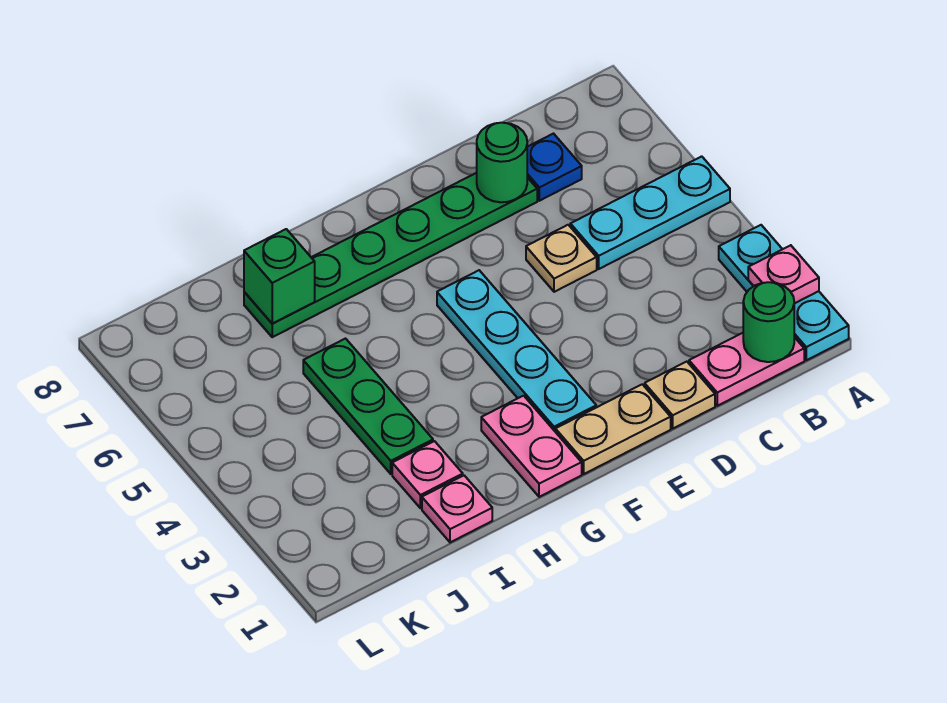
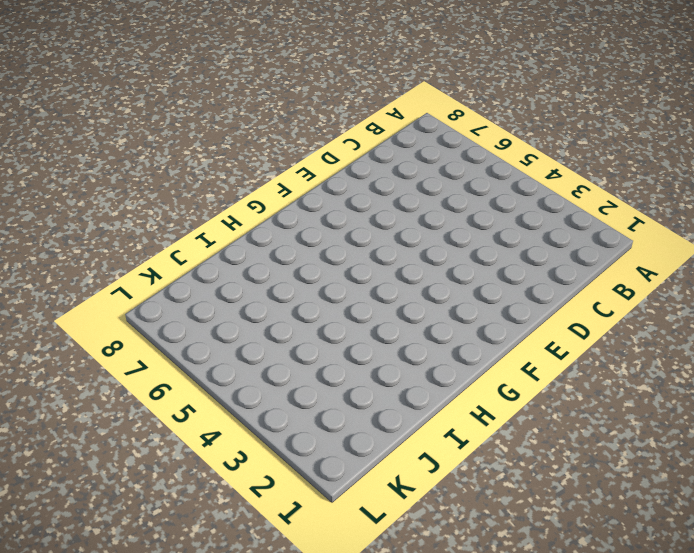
none -> cyan plate A1:A3 level 1
none -> cyan plate A5:C5 level 1
none -> pink plate B1:C1 level 1

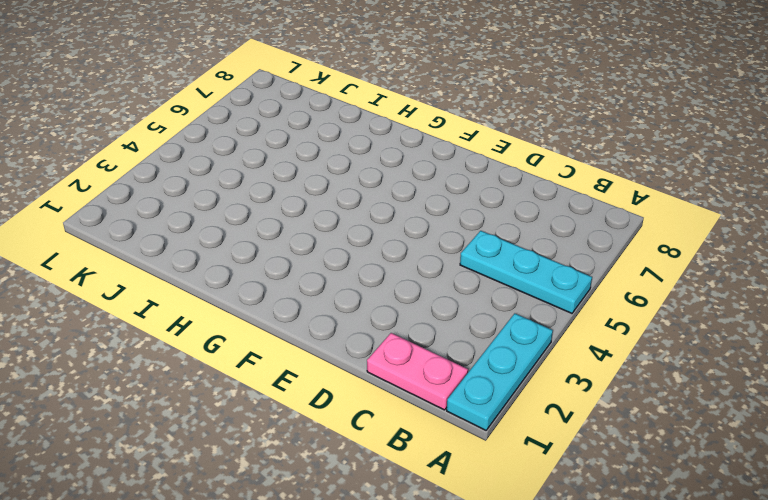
none -> blue plate C7 level 1
none -> tan plate D1 level 1
none -> tan plate D5 level 1

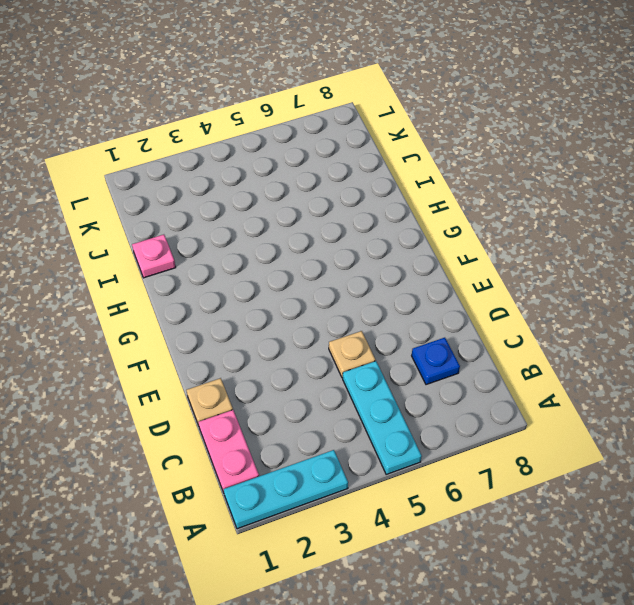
none -> green plate D7:I7 level 1
none -> tan plate E1:F1 level 1
none -> cyan plate F2:F5 level 1

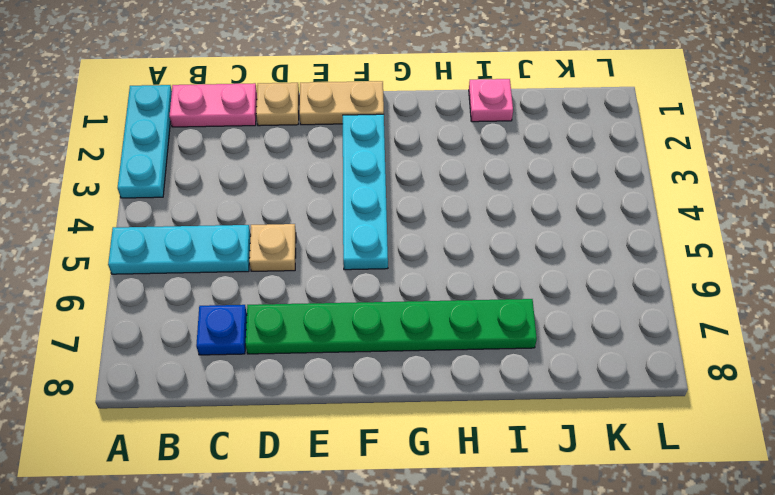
none -> pink plate G1:G2 level 1
none -> pink plate I2 level 1
none -> green plate I3:I5 level 1

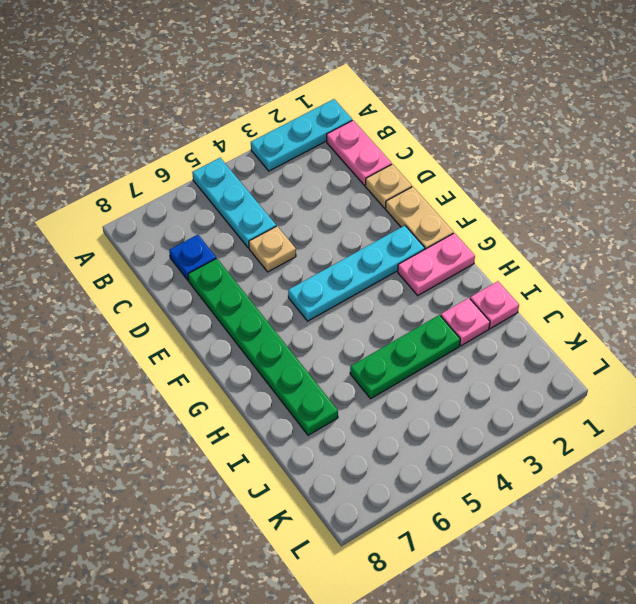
none -> pink plate A2 level 2
none -> green round brick B1 level 2
none -> green round brick D7 level 2

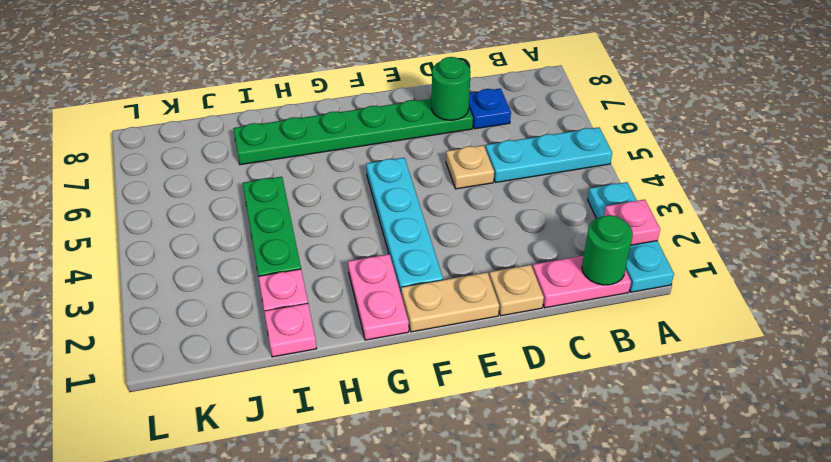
none -> green brick I7 level 2

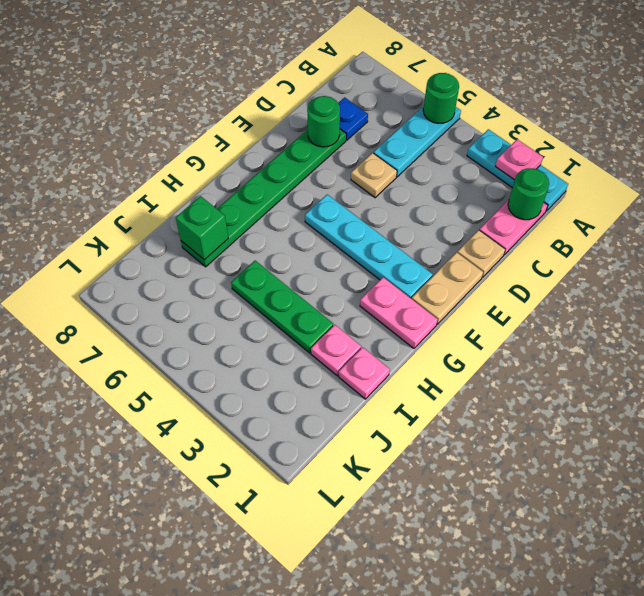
green round brick A5 level 2 -> none

